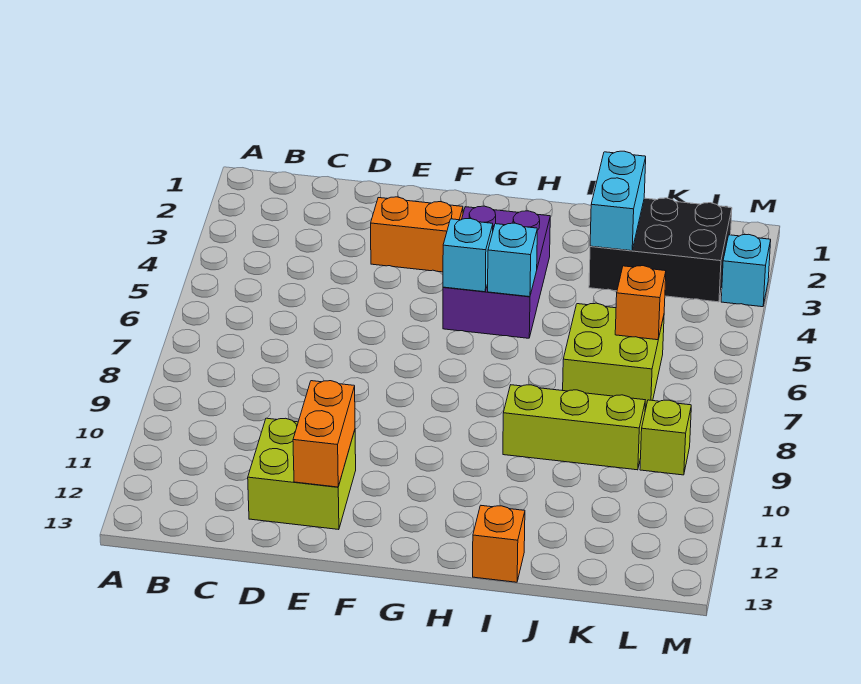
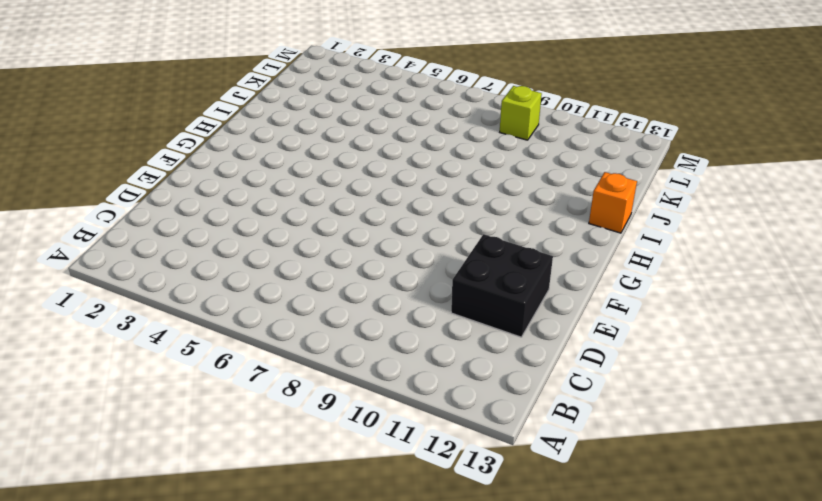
black brick D11:E12 level 1 -> lime brick D11:E12 level 1
none -> orange brick E3:F3 level 1
none -> purple brick G3:H5 level 1
none -> lime brick I9:K9 level 1

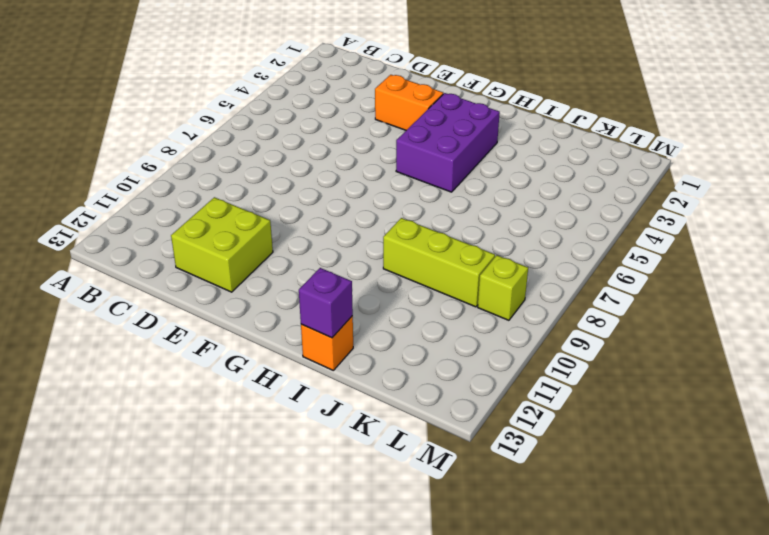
purple brick I13 level 2 -> none
none -> black brick J2:L3 level 1
none -> lime brick J6:K7 level 1
none -> cyan brick M3 level 1

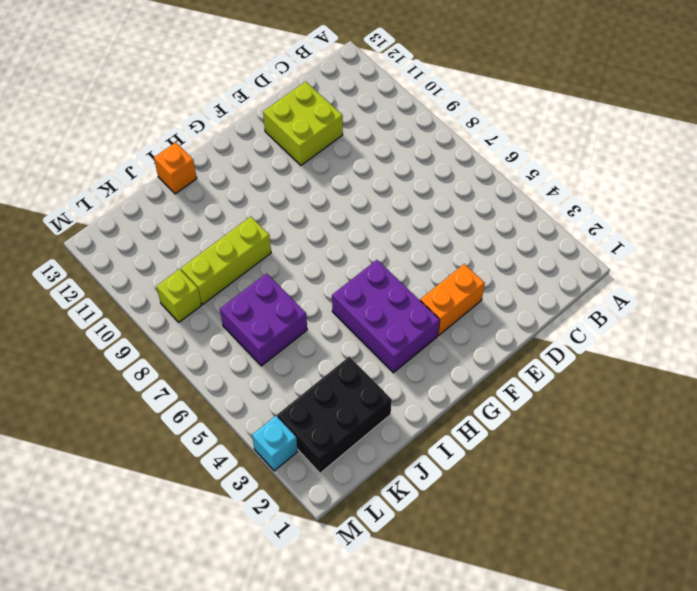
purple brick J6:K7 level 1 -> lime brick J6:K7 level 1
none -> orange brick E11:E12 level 2
none -> cyan brick G5 level 2
none -> cyan brick H5 level 2

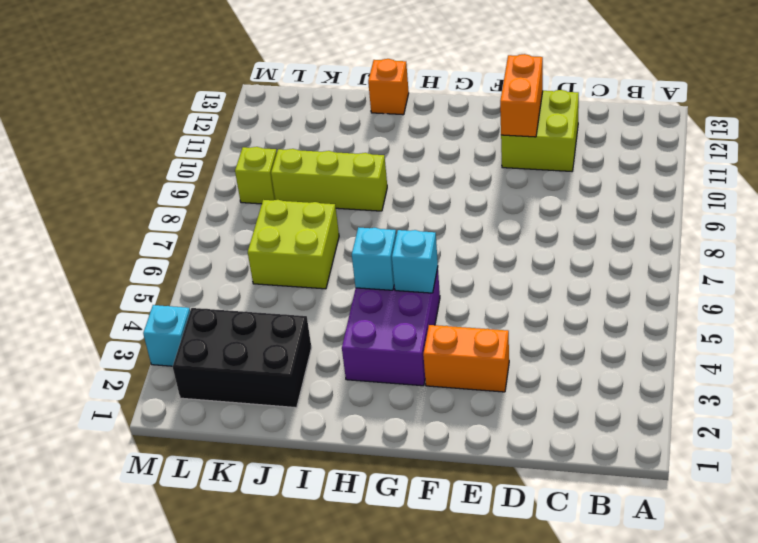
none -> cyan brick J2:J3 level 2
none -> orange brick K6 level 2

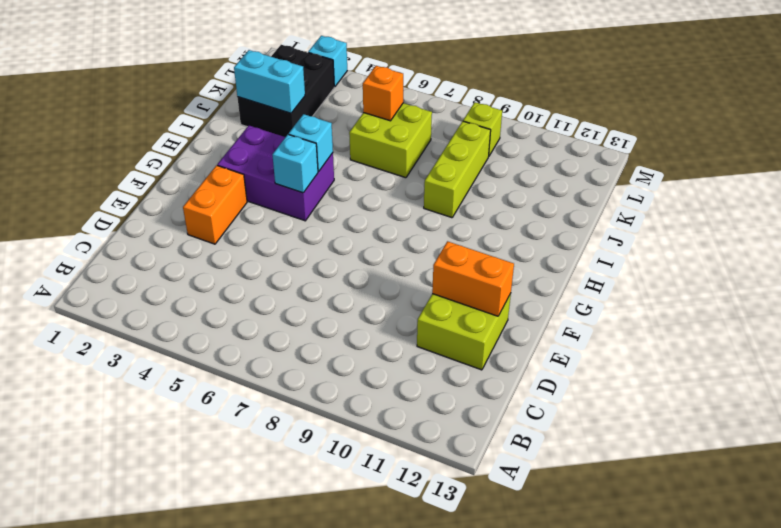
none -> orange brick I13 level 1

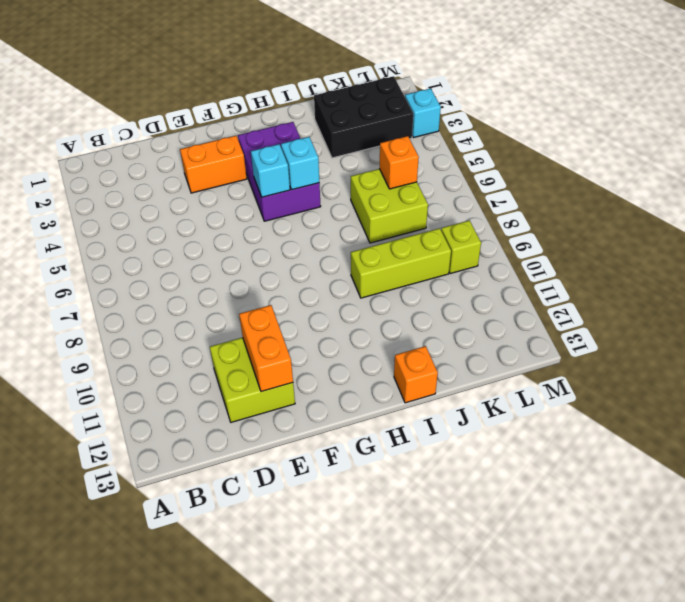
none -> cyan brick J2:J3 level 2

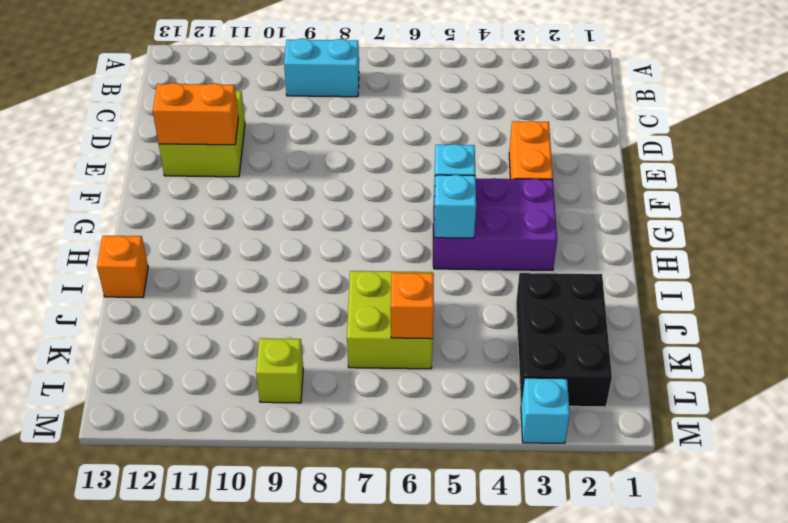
cyan brick B8:B9 level 1 -> cyan brick J2:J3 level 2
none -> lime brick I9:K9 level 1

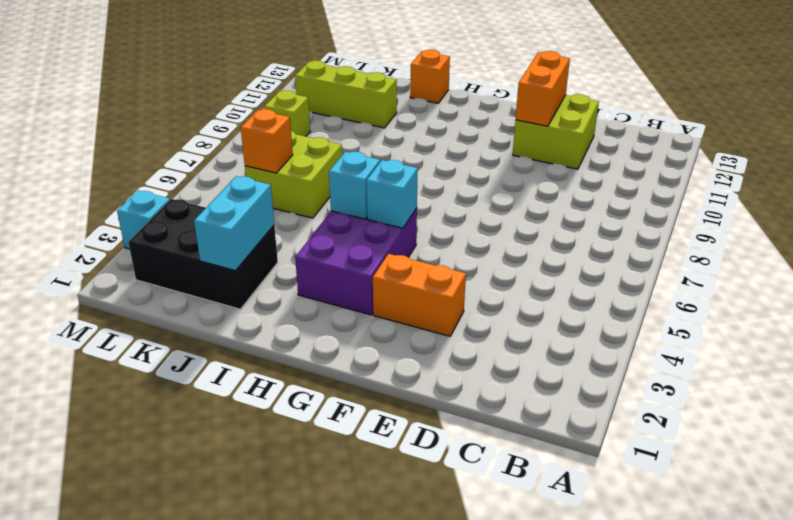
lime brick J11:L11 level 1 -> lime brick I9:K9 level 1

